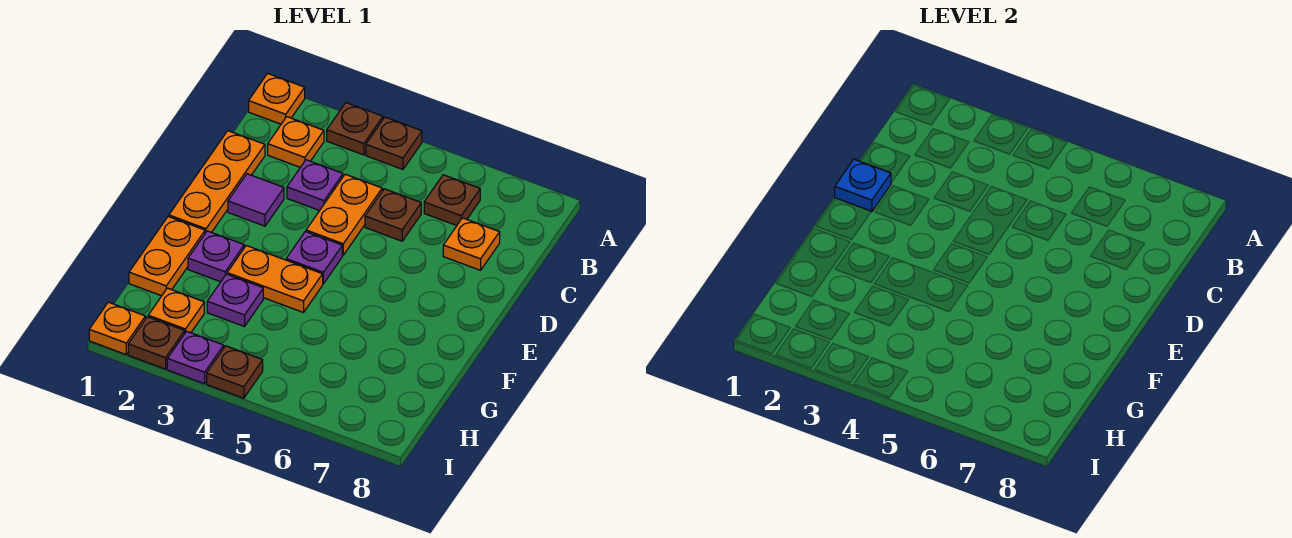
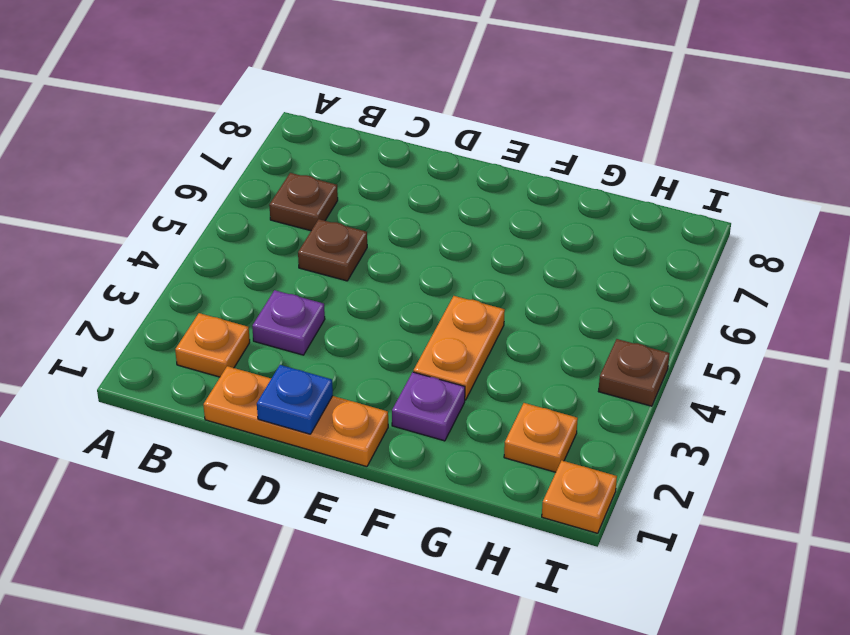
none -> orange plate A1 level 1
none -> brown plate A3 level 1
none -> brown plate A4 level 1

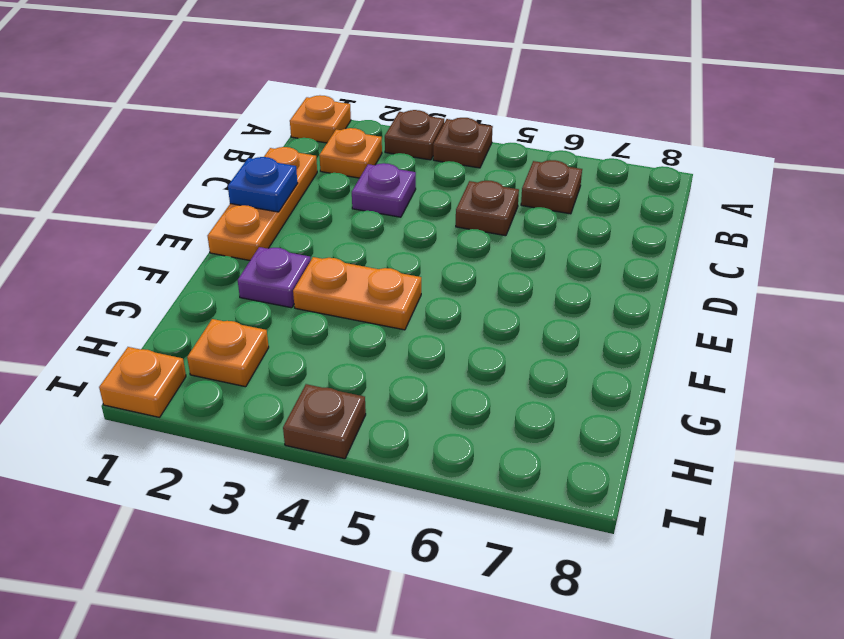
none -> orange plate C4:D4 level 1
none -> orange plate C7 level 1
none -> purple tile D2 level 1

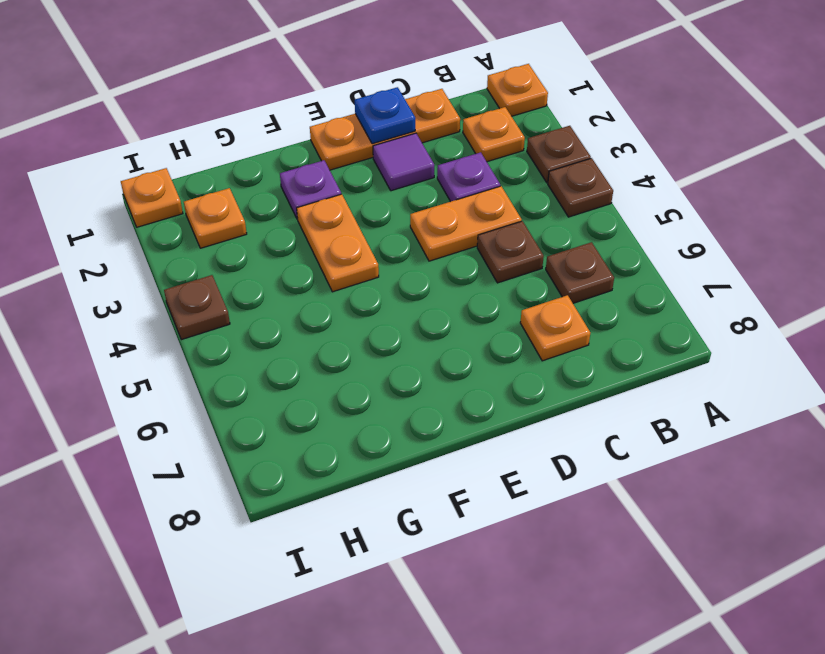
none -> purple plate E4 level 1
none -> orange plate F1:G1 level 1
none -> purple plate G3 level 1

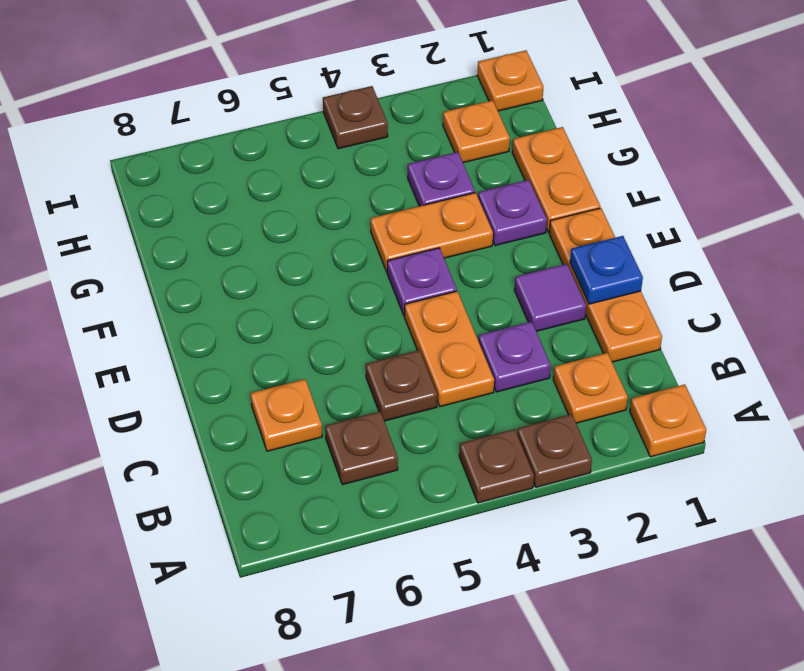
none -> brown plate I2 level 1
none -> purple plate I3 level 1

